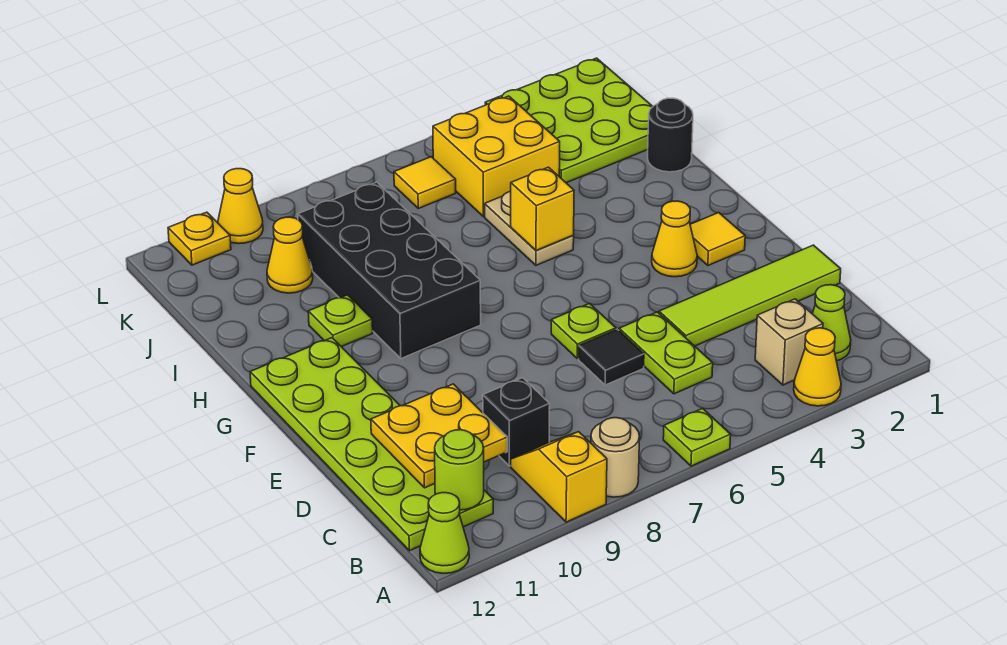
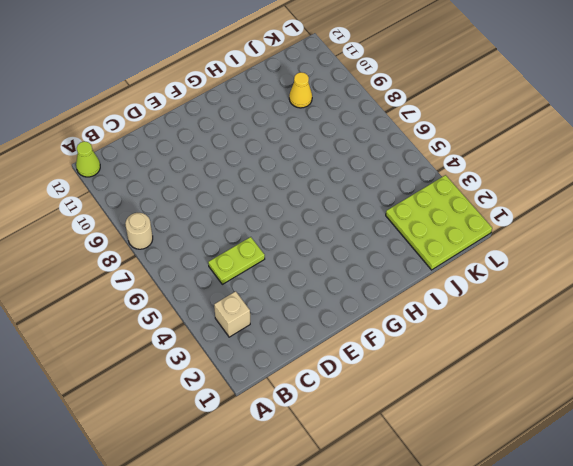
none -> yellow cone A3 level 1
none -> lime plate A6 level 1
none -> yellow slope A9:B9 level 1 top A

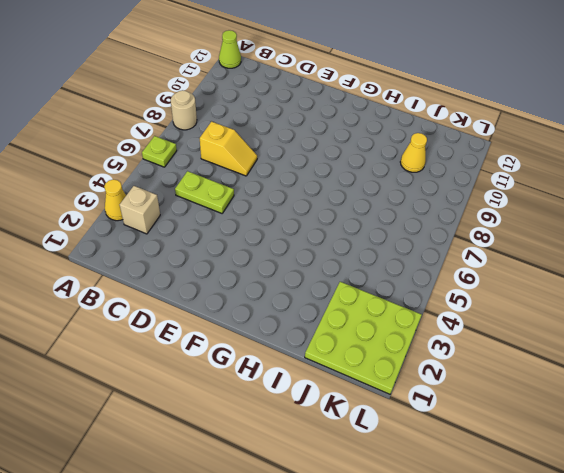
yellow slope C7:D7 level 1 top C -> yellow slope A9:B9 level 1 top A
none -> lime cone B2 level 1
none -> lime plate B11:G12 level 1
none -> black brick C9 level 1

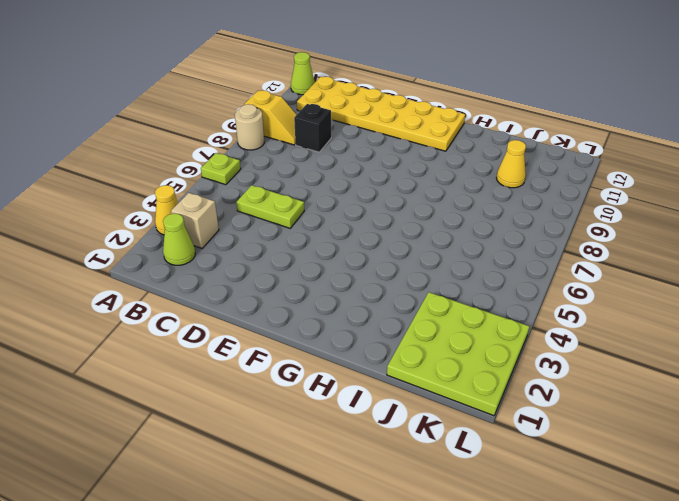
yellow plate B11:G12 level 1 -> lime plate B11:G12 level 1
none -> lime tile D1:D4 level 1
none -> black tile D6 level 1
none -> lime plate E6 level 1

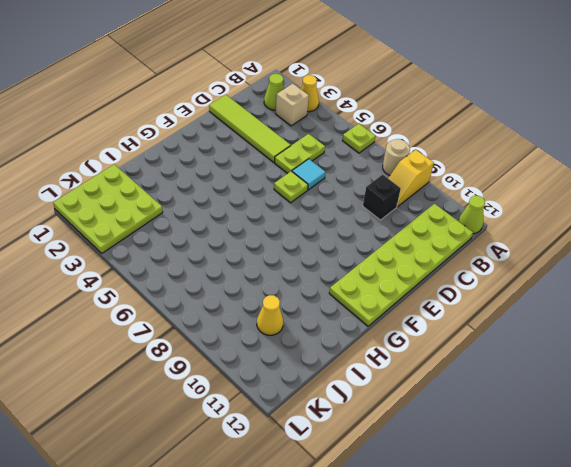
cyan tile D6 level 1 -> black tile D6 level 1
none -> yellow tile F2 level 1
none -> yellow cone F3 level 1
none -> black brick G8:J9 level 1

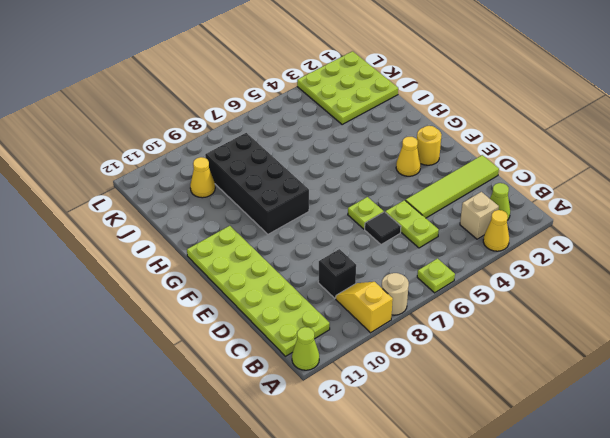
yellow round brick F2 level 1 -> yellow tile F2 level 1
none -> tan plate H5:I5 level 1
none -> lime plate H10 level 1
none -> black round brick I1 level 1

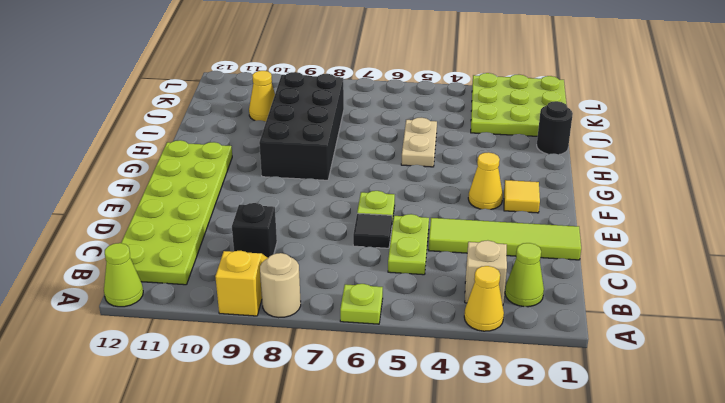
none -> lime plate H10 level 1
none -> yellow brick J4:K5 level 1
none -> yellow tile K6 level 1

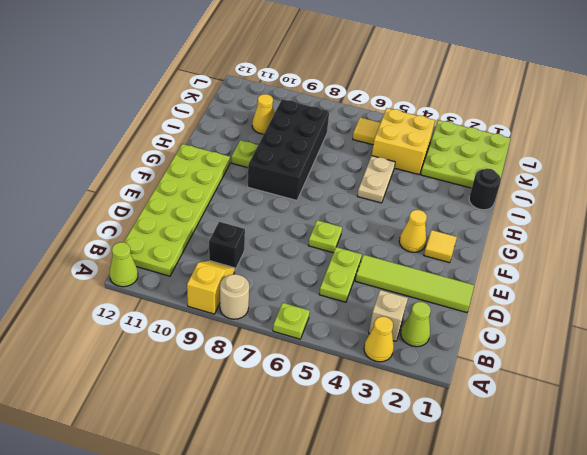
none -> black tile D6 level 1
none -> yellow cone L10 level 1
none -> yellow plate L11 level 1

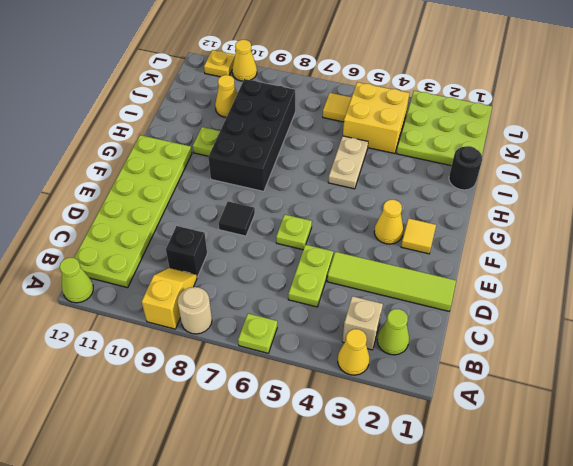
black tile E8 level 1 -> black tile D6 level 1
none -> lime round brick B11 level 2
none -> yellow plate C10:D11 level 2
none -> yellow brick H5 level 2

